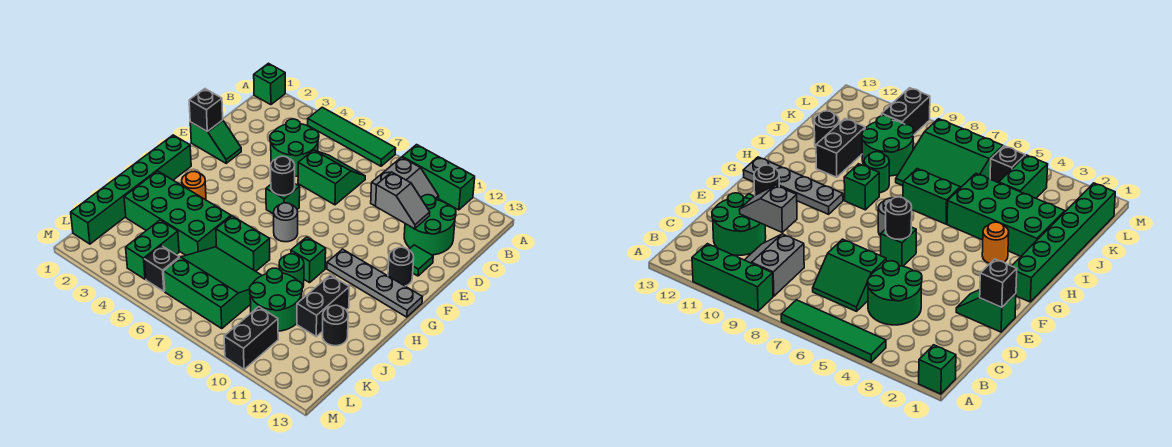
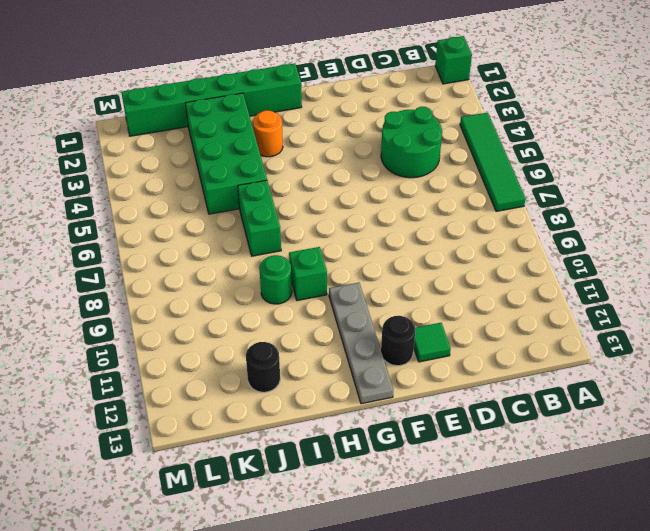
none -> green brick A9:A11 level 1
none -> grey slope B9:C10 level 1 top 9
none -> green slope C6:D7 level 1 top D

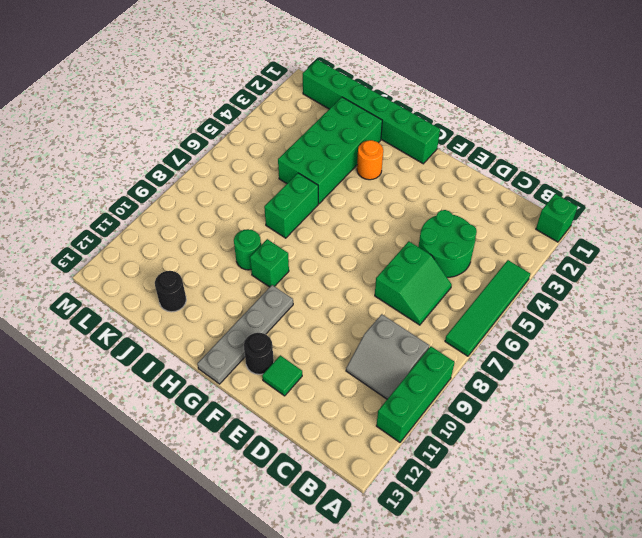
none -> green round brick C11:D12 level 1
none -> green slope E1:E2 level 1 top 1
none -> green brick F6 level 1

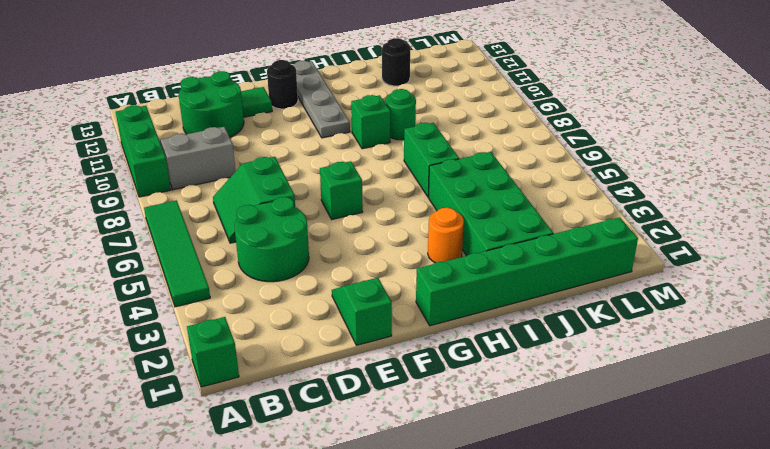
none -> grey round brick G7 level 1
none -> black brick I11:J11 level 1
none -> green slope J6:L8 level 1 top L

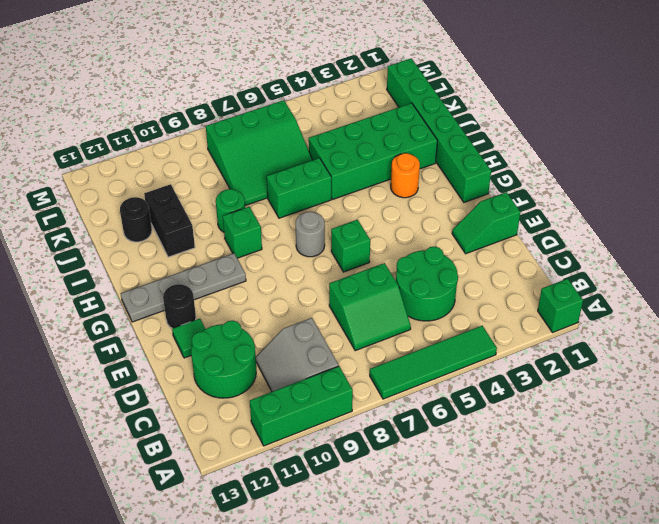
none -> green round brick J9:K10 level 1
none -> green brick K4:L4 level 1
none -> black brick L5 level 1

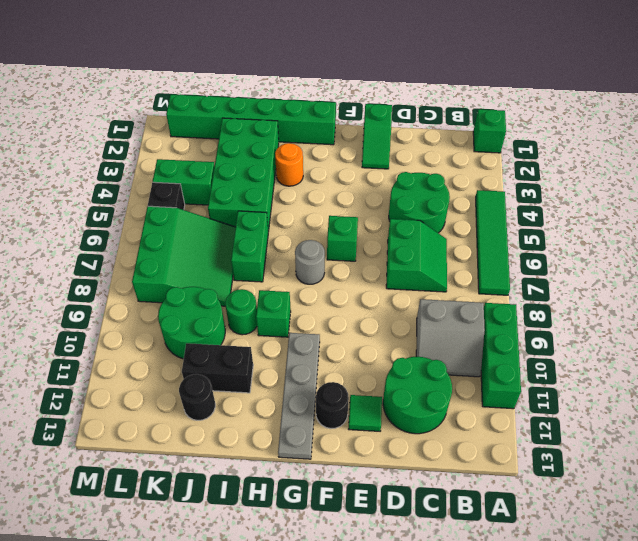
none -> black brick L10:M10 level 1
none -> grey slope D10:D11 level 2 top 10
none -> black brick E1 level 2

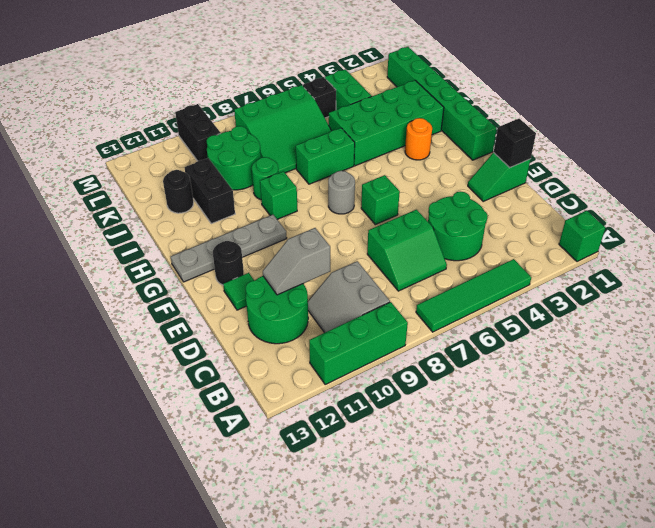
none -> black round brick F6 level 2

